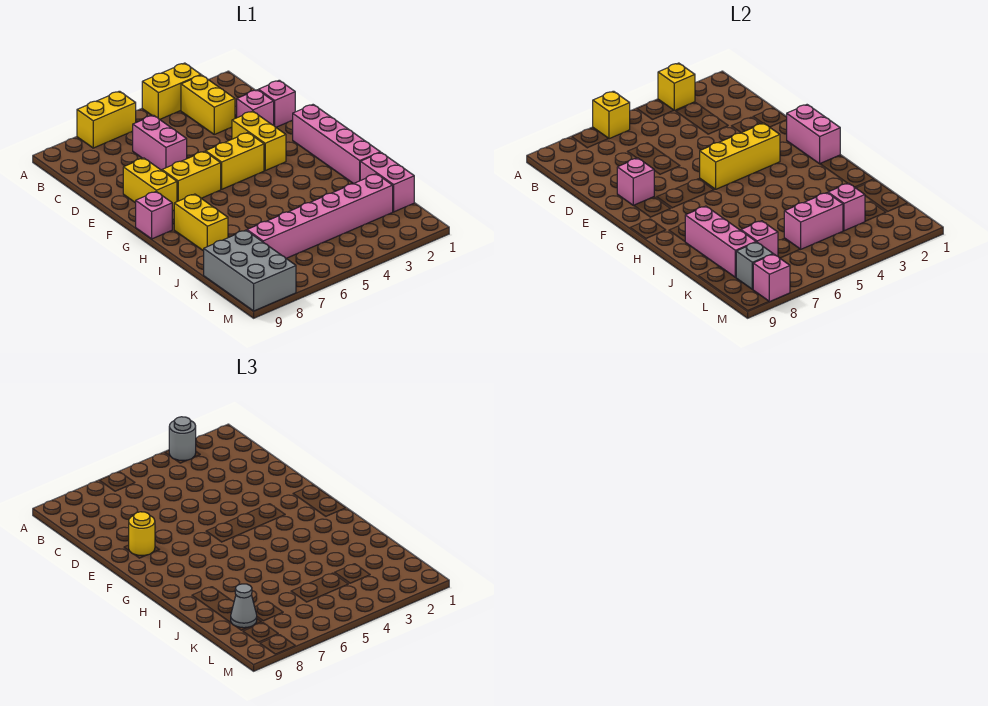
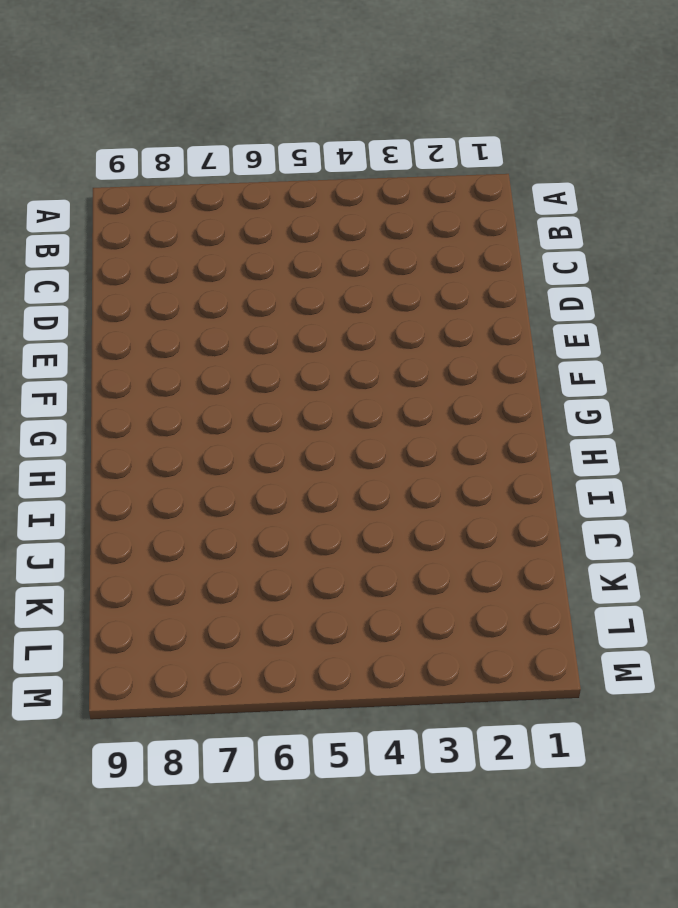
none -> yellow brick A3:A4 level 1
none -> yellow brick A6:A7 level 1
none -> yellow brick B3:C3 level 1
none -> pink brick C6:D6 level 1

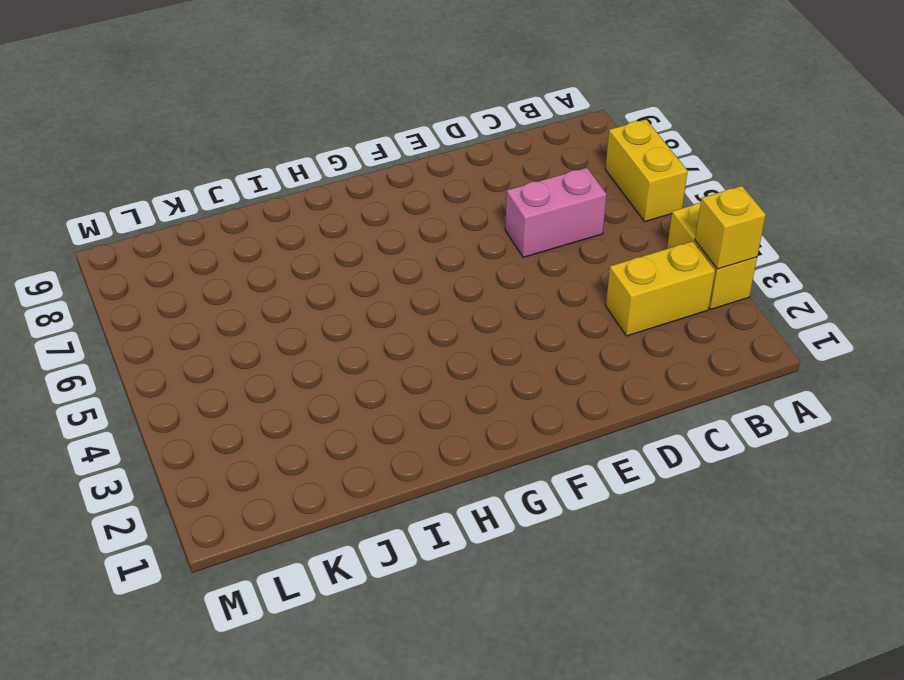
none -> pink brick D1 level 1
none -> pink brick D2 level 1
none -> yellow brick E3:F3 level 1
none -> yellow brick E8:F8 level 1

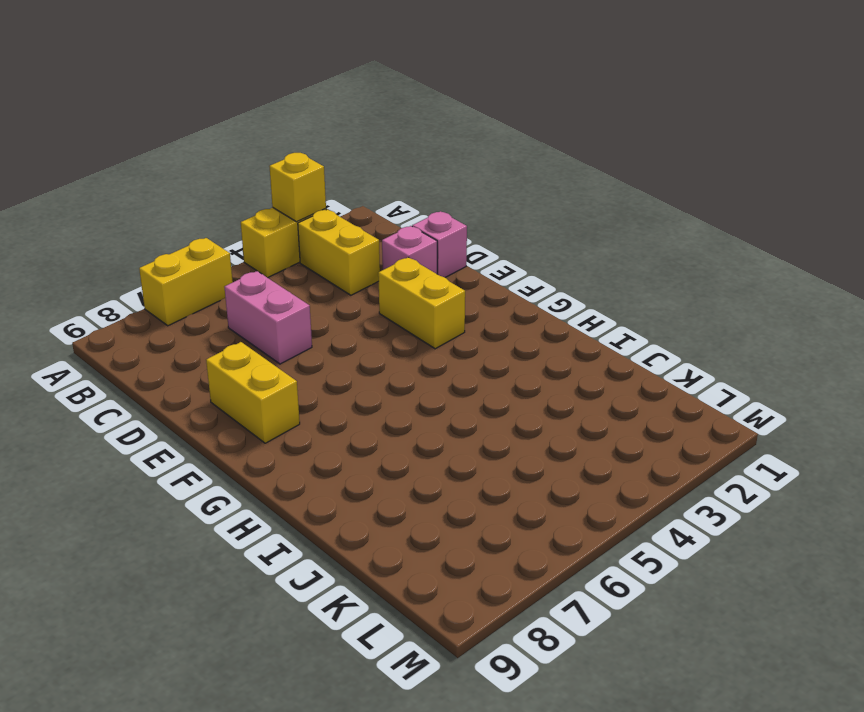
none -> pink brick F1:I1 level 1
none -> yellow brick F4:F5 level 1
none -> yellow brick F6:F7 level 1
none -> pink brick G9 level 1

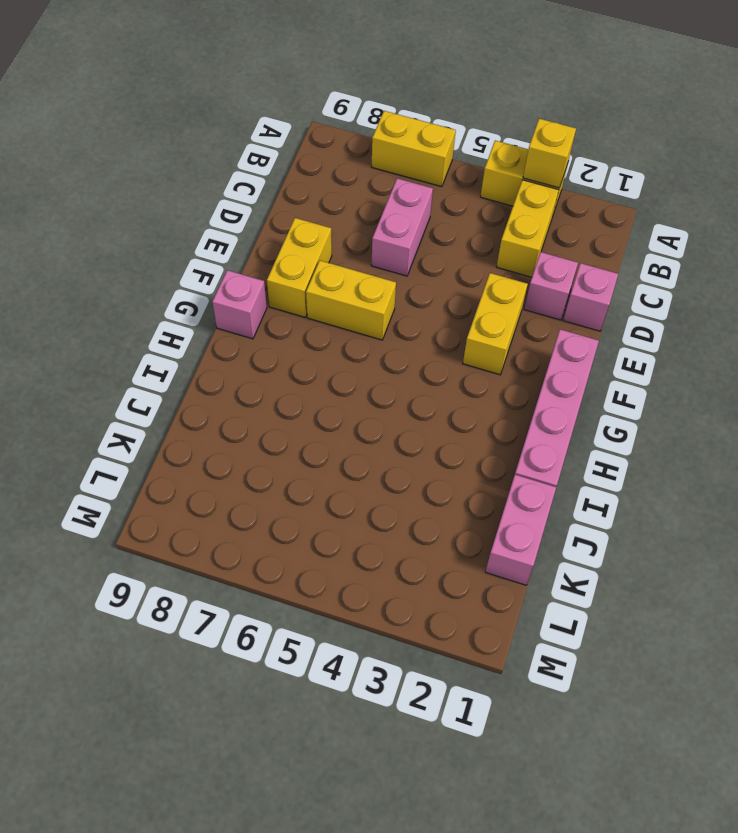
none -> yellow brick F4:F5 level 1
none -> yellow brick H8:I8 level 1
none -> pink brick K2:K7 level 1
none -> grey brick K8:M9 level 1

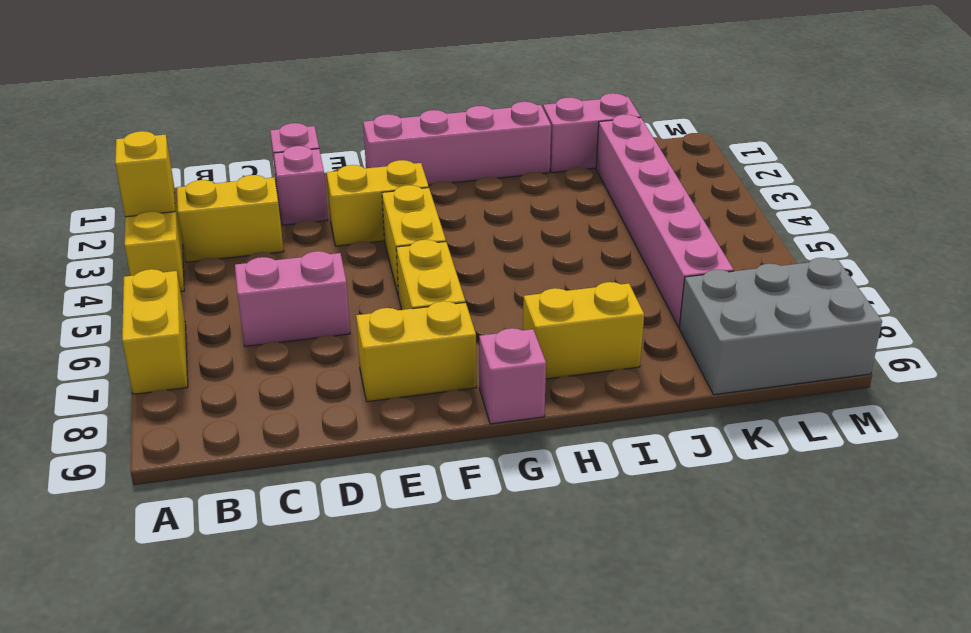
none -> yellow brick A6 level 2
none -> pink brick E8 level 2
none -> pink brick F1:G1 level 2
none -> yellow brick F3:F5 level 2

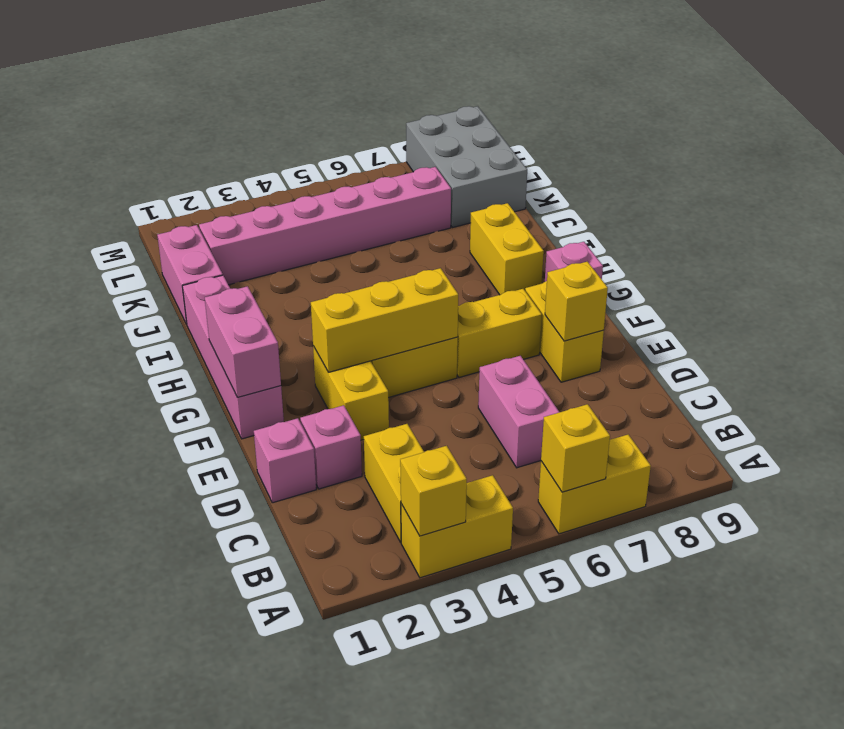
yellow brick E8 level 2 -> pink brick E8 level 2
none -> pink brick I8:K8 level 2
none -> pink brick K3 level 2
none -> pink brick K4:K5 level 2
none -> pink brick K7 level 2

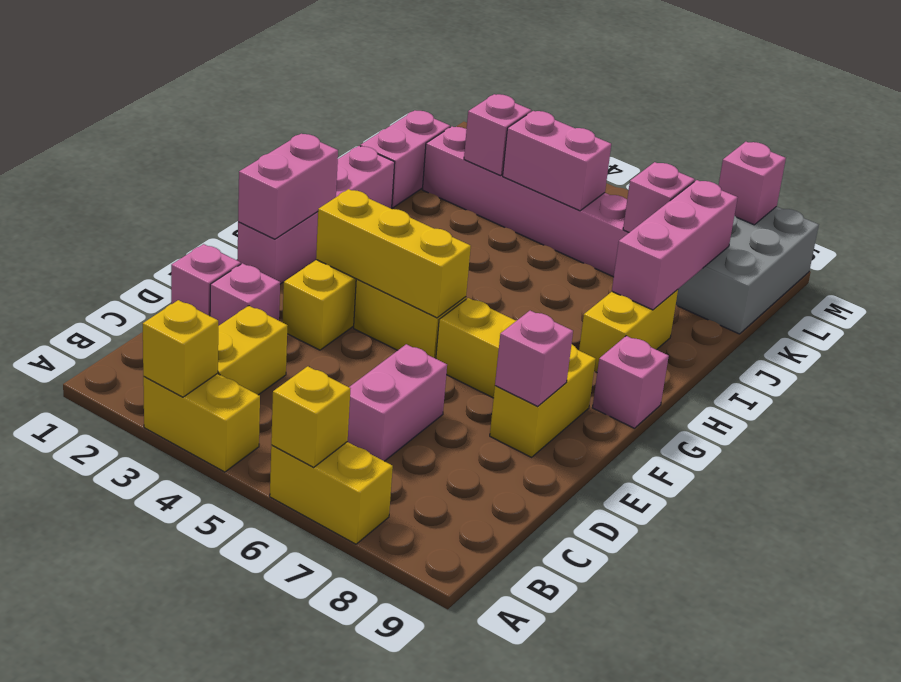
none -> grey brick L8 level 2
none -> grey round brick A3 level 3
none -> yellow round brick E8 level 3
none -> grey cone K8 level 3

